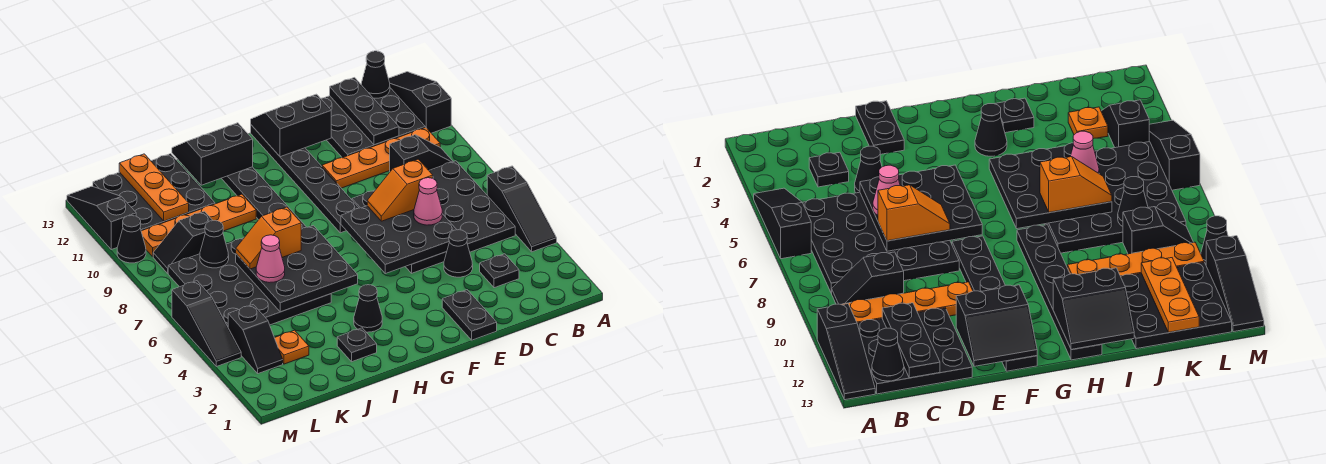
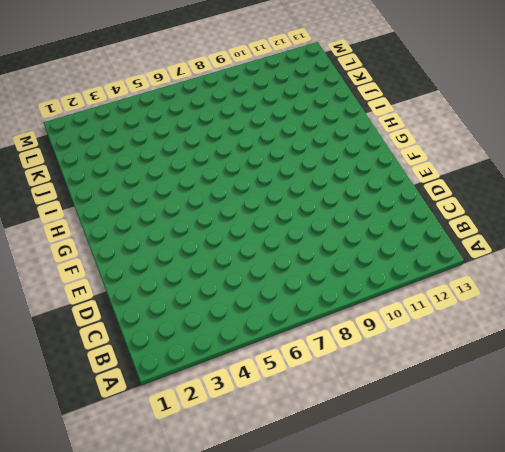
none -> black slope A4:A6 level 1 top 6
none -> black slope A11:A13 level 1 top 11
none -> black plate B5:E8 level 1
none -> black slope B9:C9 level 1 top C

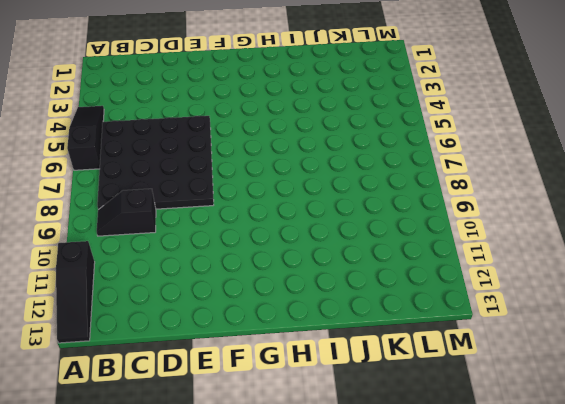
none -> orange plate B10:E10 level 1
none -> black plate B11:D13 level 1
none -> black plate C3 level 1
none -> black cone D4 level 1

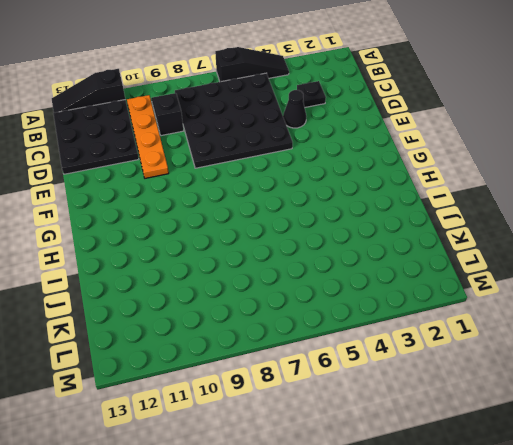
none -> black plate E1:E2 level 1
none -> black plate F8:F13 level 1
none -> black cone H3 level 1
none -> black plate H8:H13 level 1

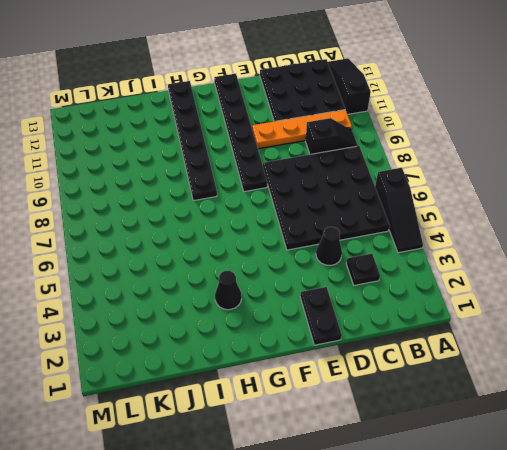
none -> black plate I2 level 1
none -> black plate I5:L8 level 1
none -> orange plate I10:L10 level 1
none -> black plate J11:L13 level 1

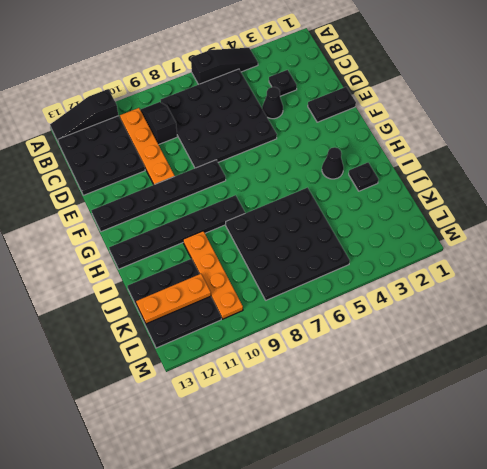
none -> orange plate K3 level 1
none -> black slope K9:L9 level 1 top K
none -> black slope L3:L4 level 1 top 4
none -> black slope M4:M6 level 1 top 6

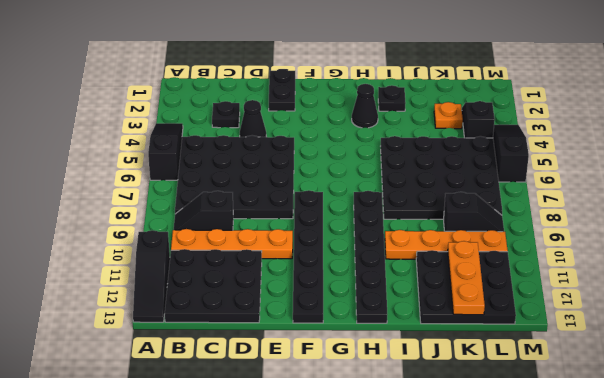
none -> black cone M10 level 1
none -> black slope M11:M13 level 1 top 11
none -> black cone B13 level 2
none -> black plate C11:C13 level 2

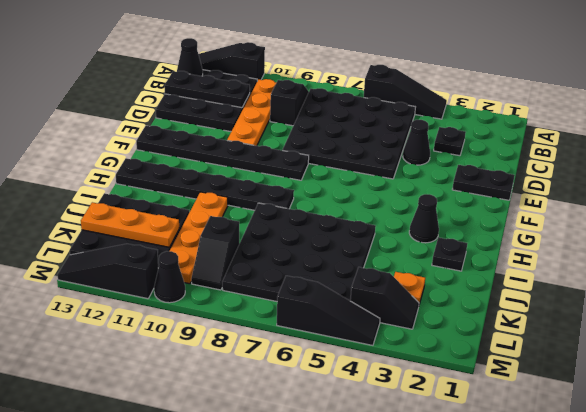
none -> black plate D5:F7 level 2
none -> black slope E12:F13 level 2 top 12
none -> black plate H5:J7 level 2
none -> black slope H12:I13 level 2 top 12

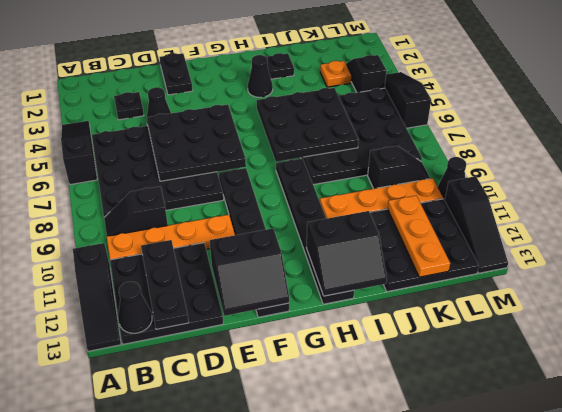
none -> black cone K8 level 2
none -> pink cone D6 level 3
none -> orange slope D7:E7 level 3 top D
none -> orange slope I7:J7 level 3 top I

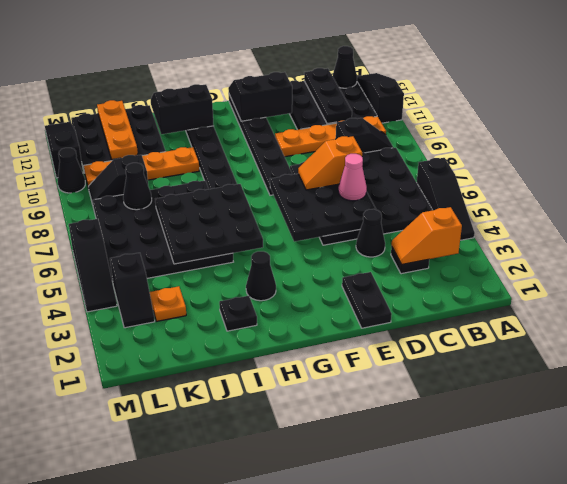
orange slope B3:C3 level 2 top B -> orange slope I7:J7 level 3 top I
none -> pink cone J6 level 3

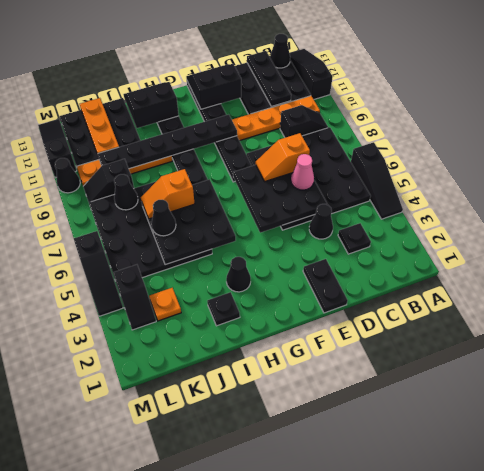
black plate F10:K10 level 2 -> none
black cone J6 level 3 -> pink cone J6 level 3

